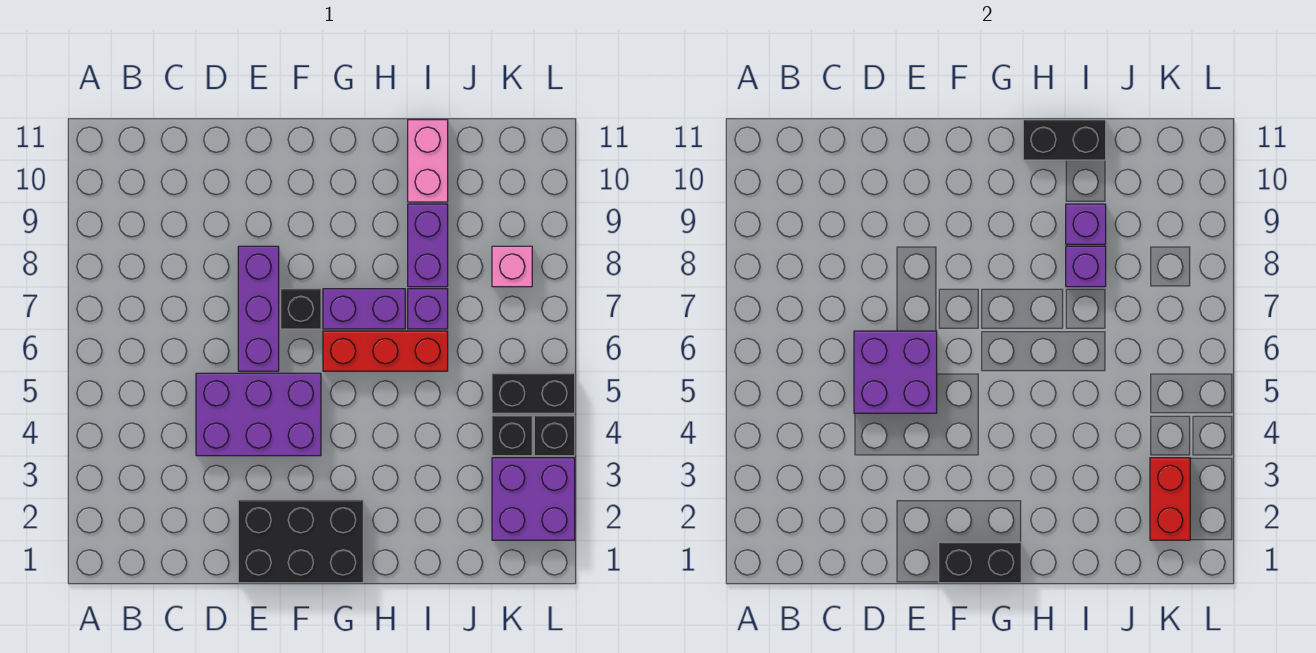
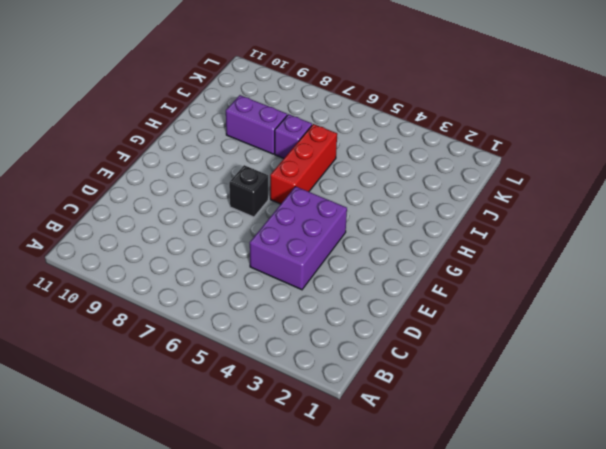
none -> black brick E1:G2 level 1
none -> purple brick E6:E8 level 1
none -> purple brick G7:H7 level 1

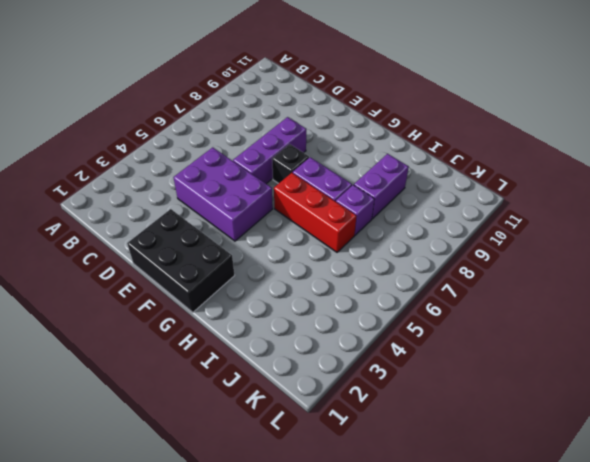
none -> pink brick I10:I11 level 1
none -> purple brick K2:L3 level 1
none -> black brick K4 level 1

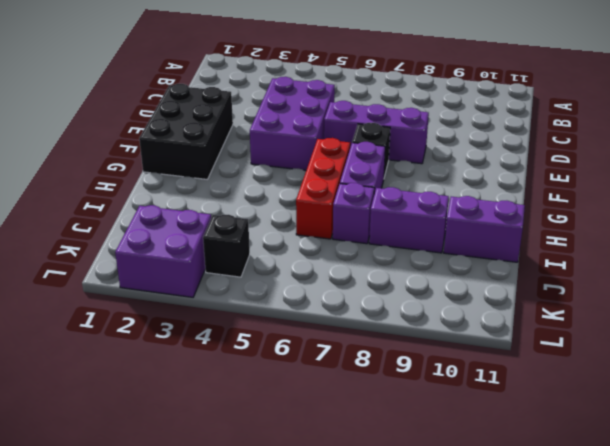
purple brick I10:I11 level 1 -> pink brick I10:I11 level 1
none -> black brick K5:L5 level 1
none -> pink brick K8 level 1
none -> black brick L4 level 1

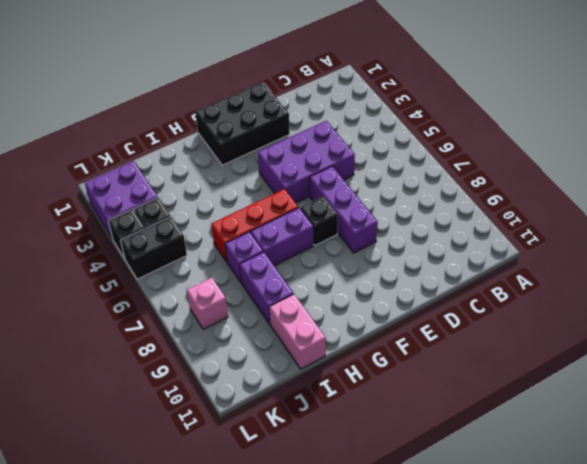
none -> purple brick D5:E6 level 2
none -> black brick F1:G1 level 2
none -> black brick H11:I11 level 2

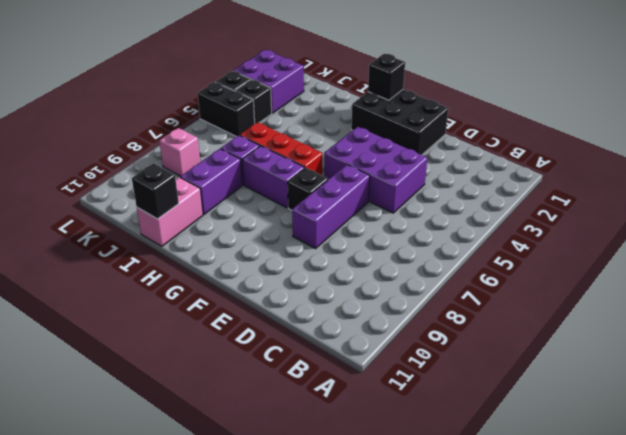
black brick G1 level 2 -> black brick F1:G1 level 2
black brick I11 level 2 -> black brick H11:I11 level 2
none -> purple brick D5:E6 level 2
none -> purple brick I8 level 2
none -> purple brick I9 level 2

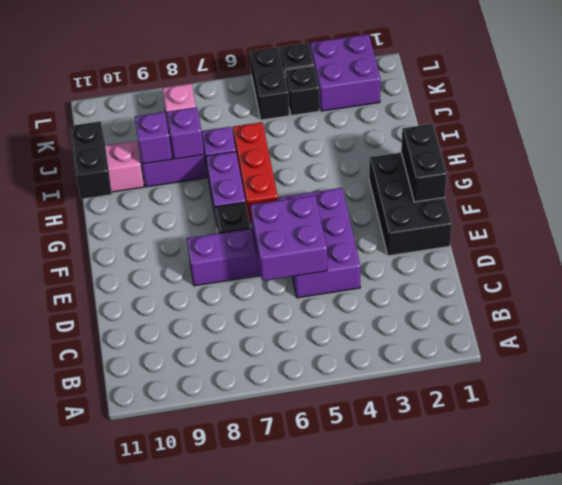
none -> red brick K2:K3 level 2

